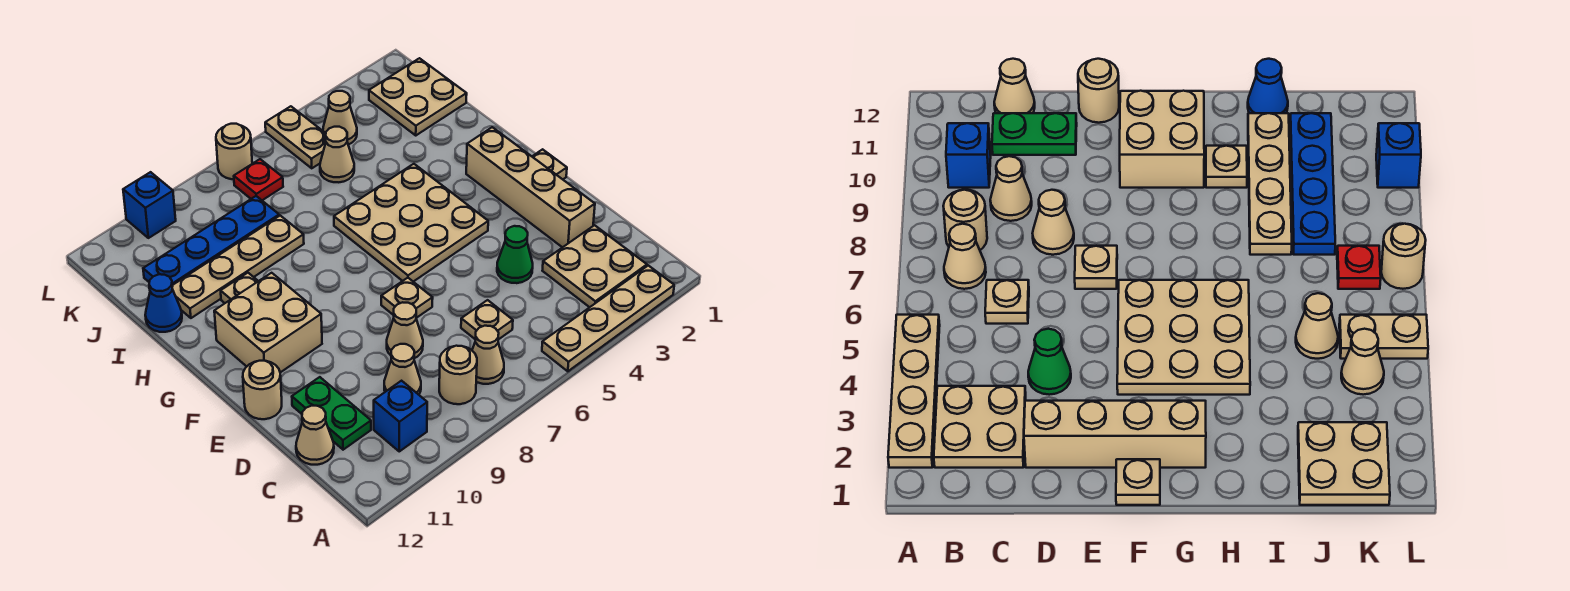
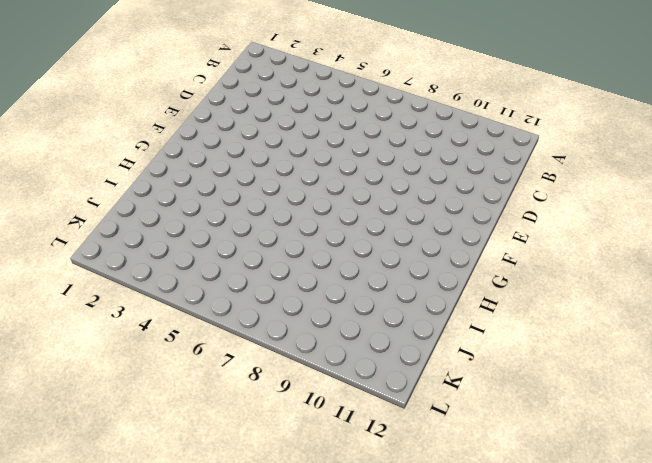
none -> tan plate A2:A5 level 1
none -> tan plate B2:C3 level 1
none -> tan cone B7 level 1

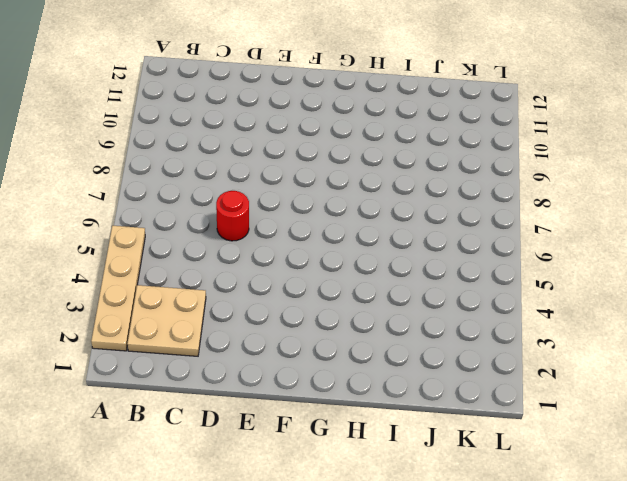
red round brick D6 level 1 -> none
none -> tan cone B7 level 1
none -> tan round brick B8 level 1
none -> blue brick B10 level 1

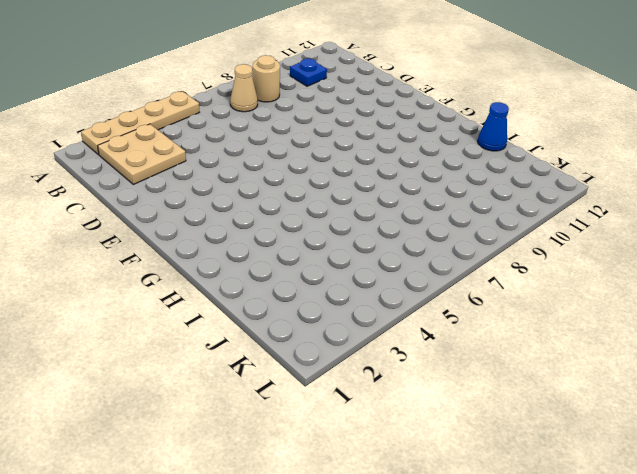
blue plate B10 level 1 -> blue brick B10 level 1
none -> tan plate C6 level 1
none -> tan cone C9 level 1
none -> green plate C11:D11 level 1

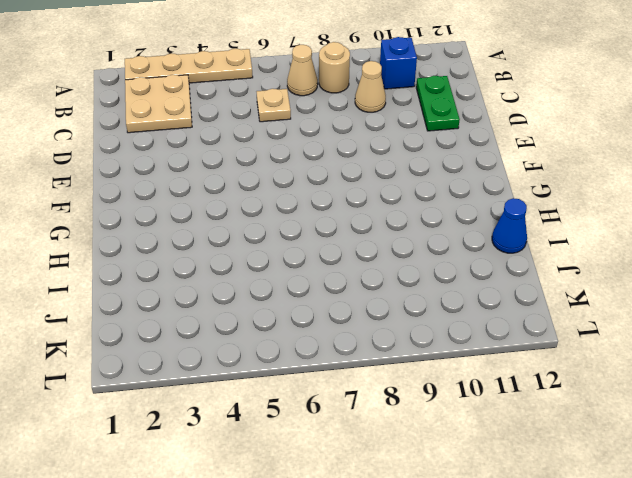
none -> tan cone C12 level 1
none -> tan brick D2:G2 level 1
none -> green cone D4 level 1

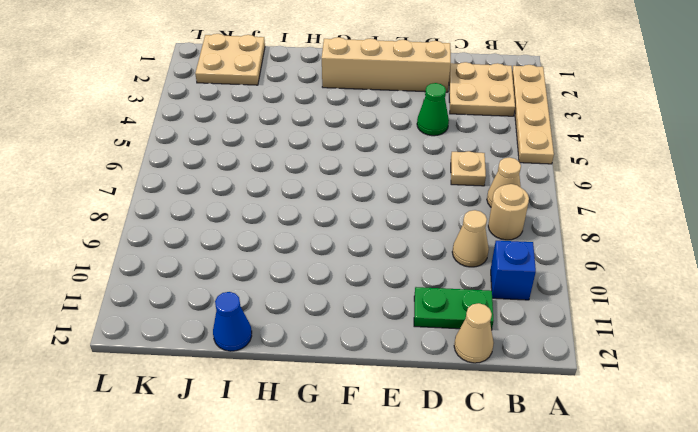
none -> tan cone D8 level 1
none -> tan plate E7 level 1
none -> tan round brick E12 level 1

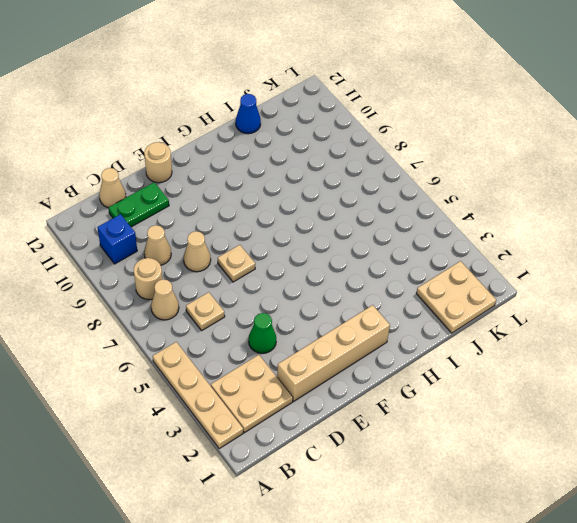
none -> tan plate F1 level 1
none -> tan plate F4:H6 level 1
none -> tan brick F10:G11 level 1

